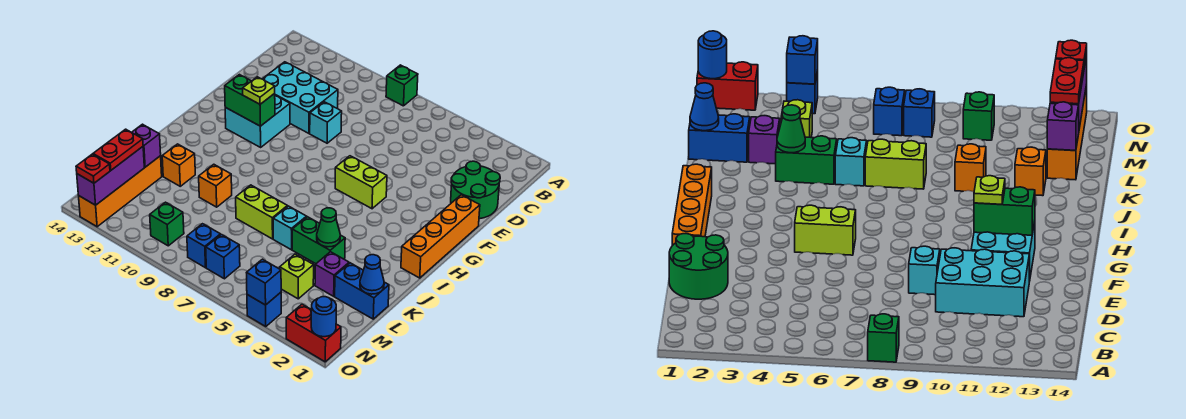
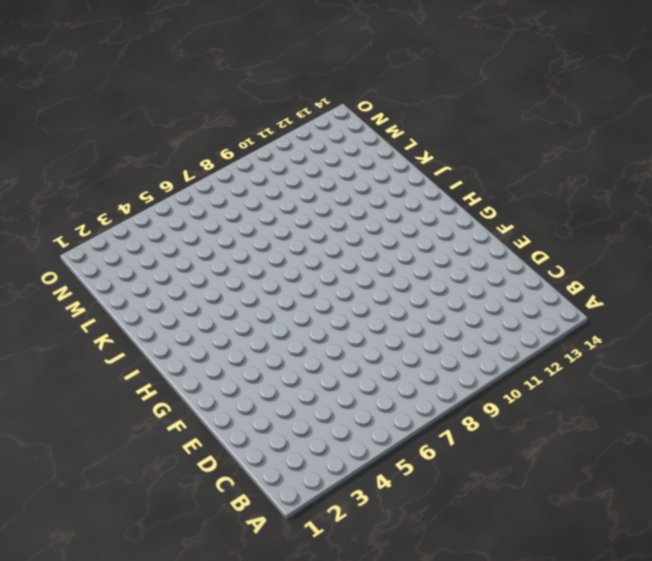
none -> green brick A8 level 1
none -> green round brick D1:E2 level 1
none -> cyan brick D10:E12 level 1
none -> cyan brick E9 level 1

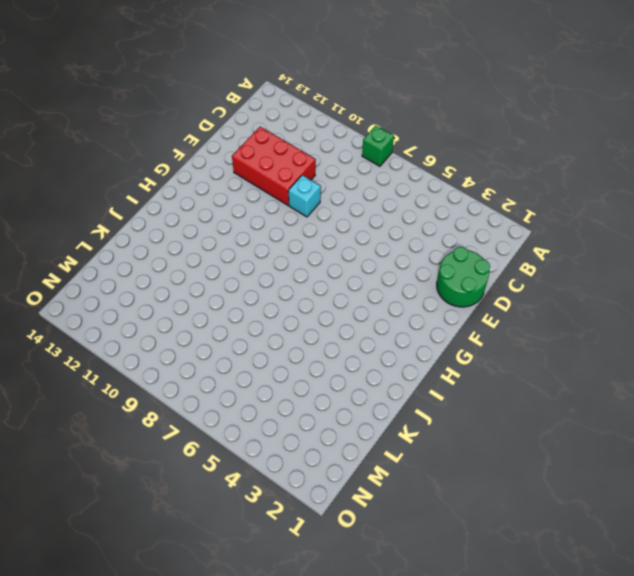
red brick D10:E12 level 1 -> cyan brick D10:E12 level 1
none -> orange brick F1:I1 level 1
none -> cyan brick F11:G12 level 1
none -> lime brick G5:G6 level 1
none -> green brick K4:K5 level 1

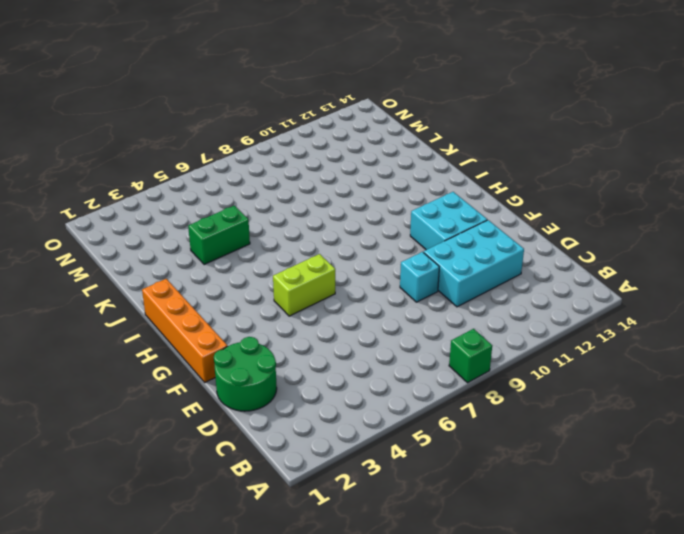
none -> cyan brick K6 level 1
none -> lime brick K7:K8 level 1
none -> orange brick K10 level 1
none -> orange brick K12 level 1

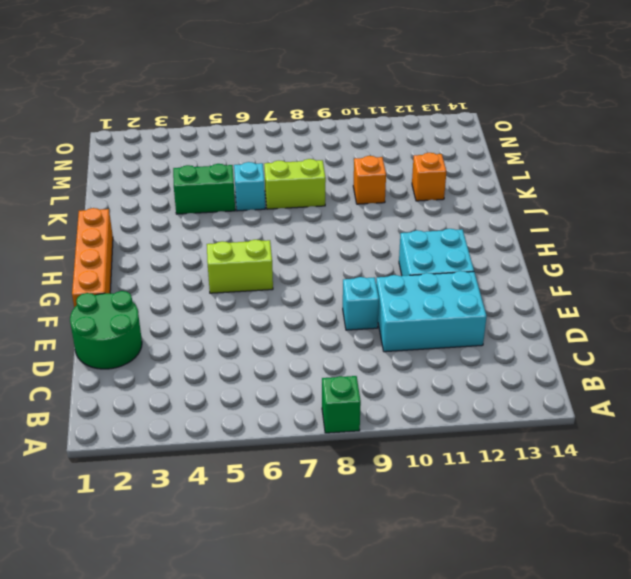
none -> blue brick L1:L2 level 1
none -> purple brick L3 level 1
none -> orange brick L13:O13 level 1
none -> lime brick M4 level 1

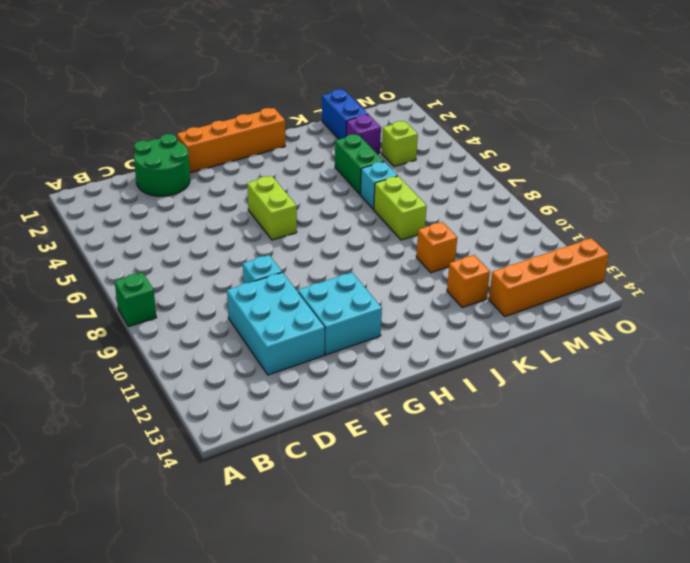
none -> blue brick N7 level 1
none -> blue brick N8 level 1
none -> green brick N10 level 1
none -> red brick O1:O2 level 1

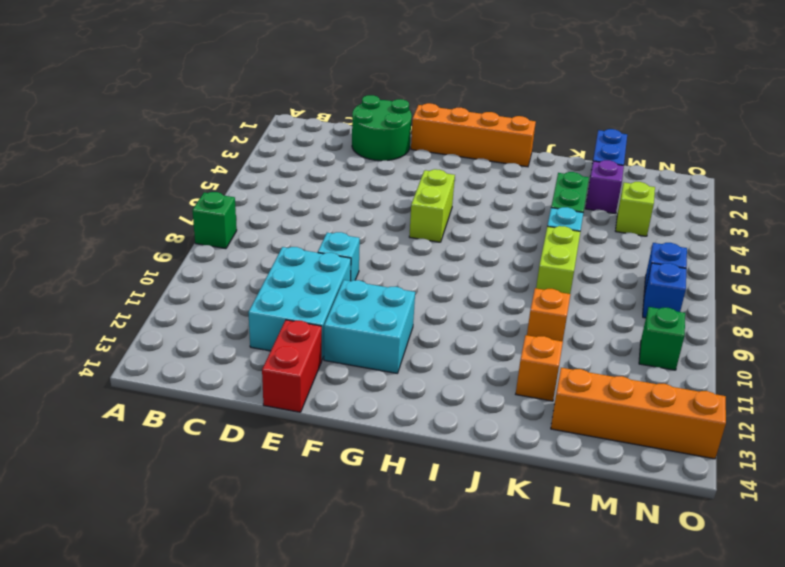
red brick E13:E14 level 1 -> red brick O1:O2 level 1
none -> blue brick O4 level 1
none -> green brick G11:G12 level 2
none -> green cone K4 level 2
none -> blue cone L1 level 2

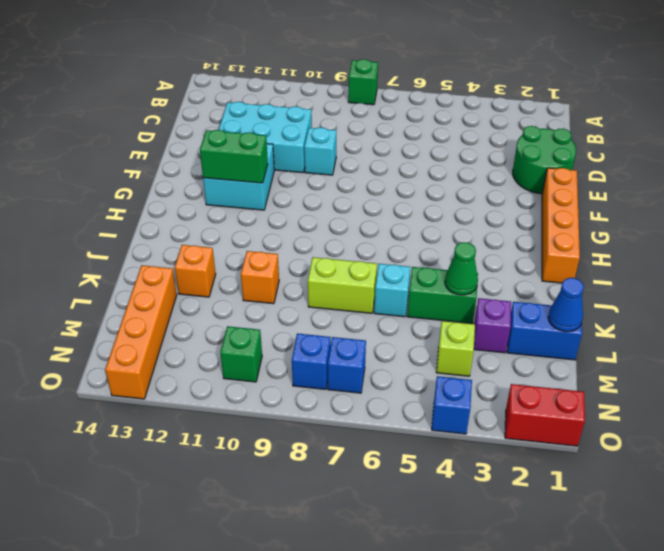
none -> lime brick G5:G6 level 1
none -> purple brick L13 level 2
none -> purple brick M13:O13 level 2
none -> blue round brick O1 level 2

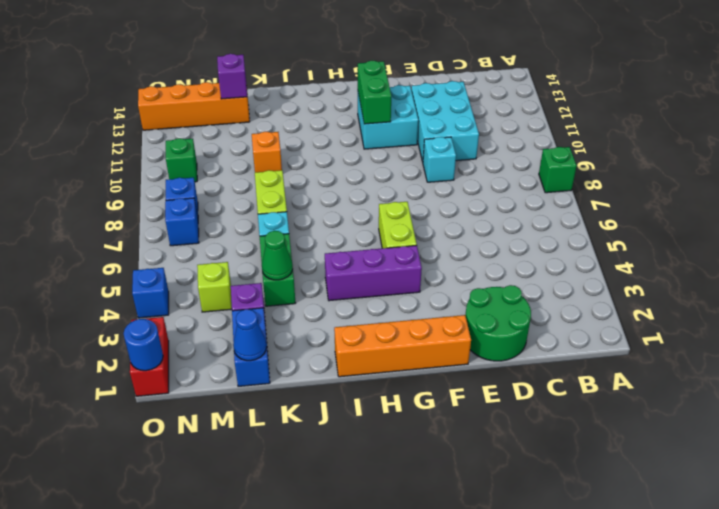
purple brick G4:I4 level 1 -> purple brick M13:O13 level 2
none -> orange brick K12 level 1
none -> blue brick O4 level 2
none -> lime plate G11 level 3
none -> red plate M13:N13 level 3

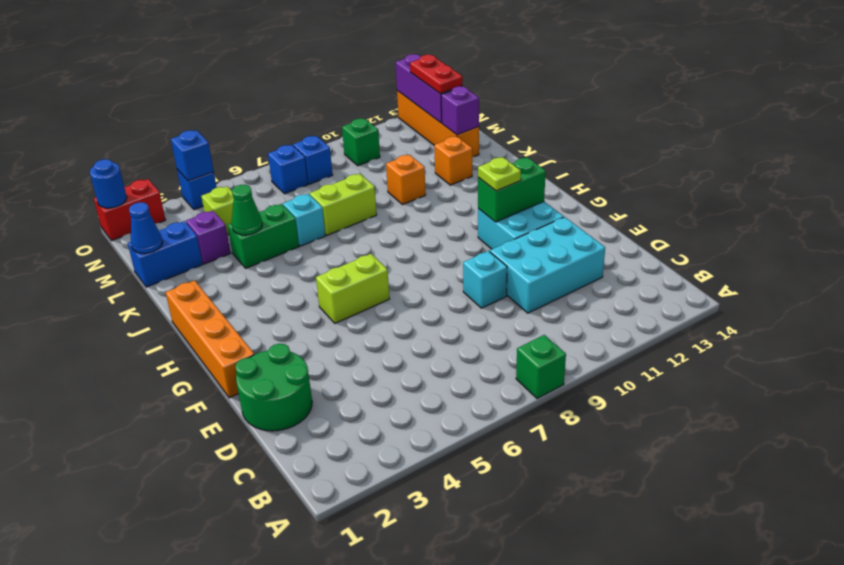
none -> red plate O13 level 3

